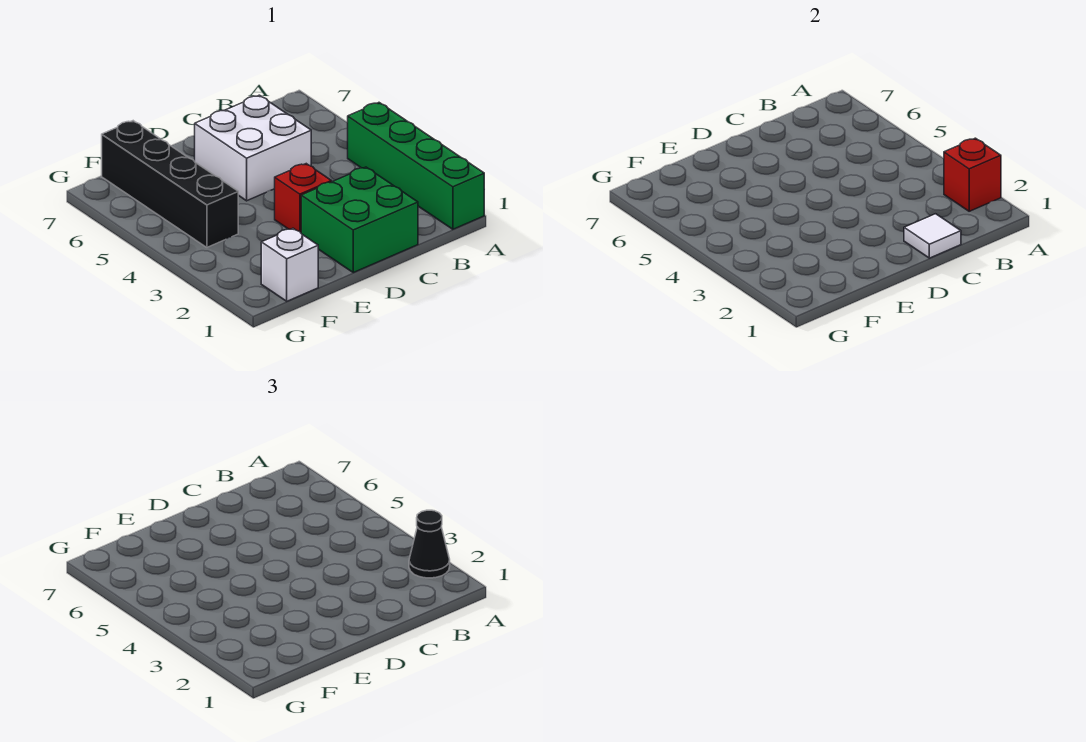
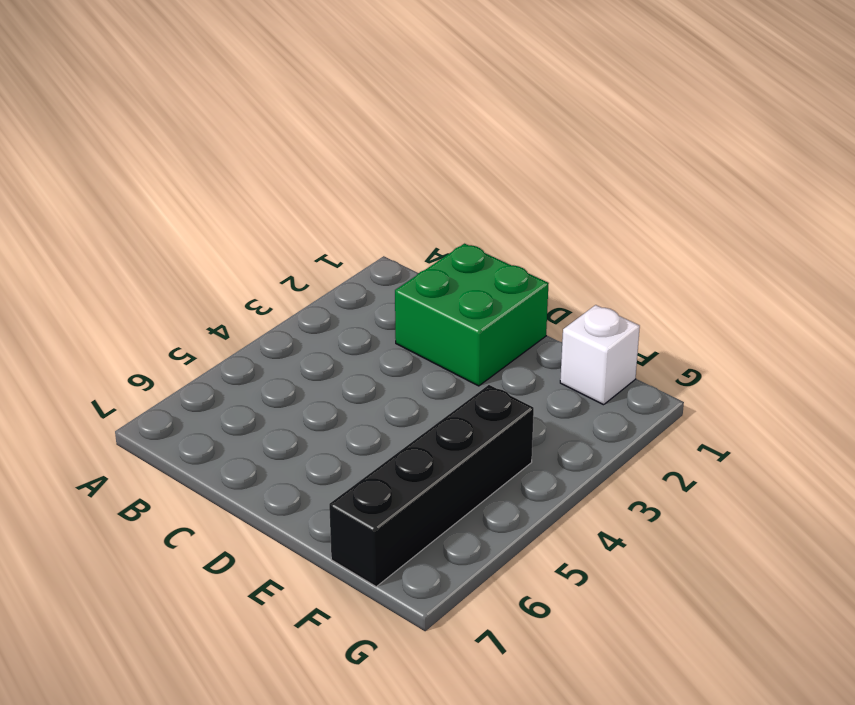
none -> green brick A1:A4 level 1
none -> white brick C5:D6 level 1

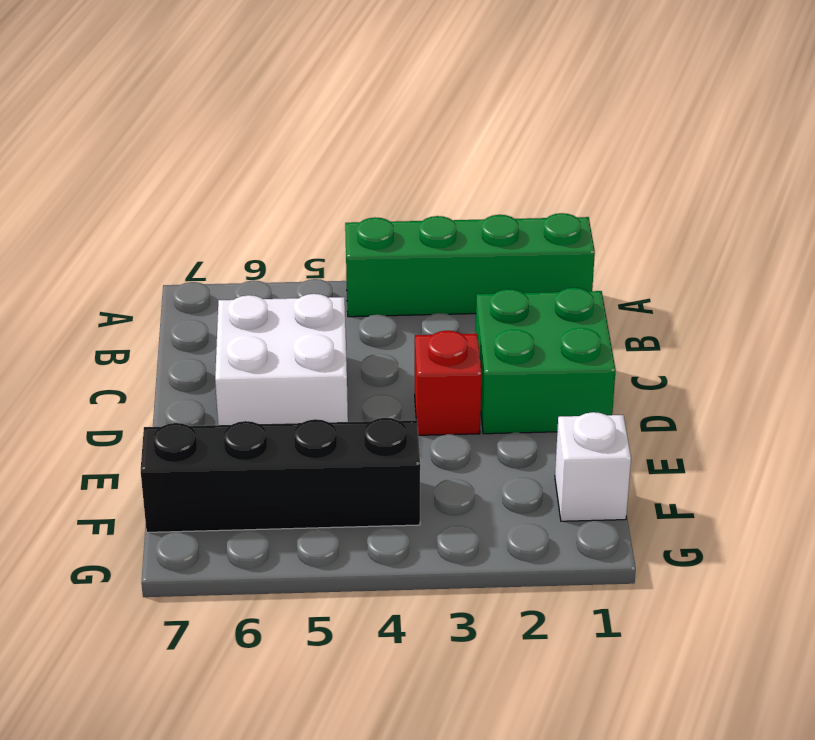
none -> red brick A2 level 2
none -> white tile C1 level 2

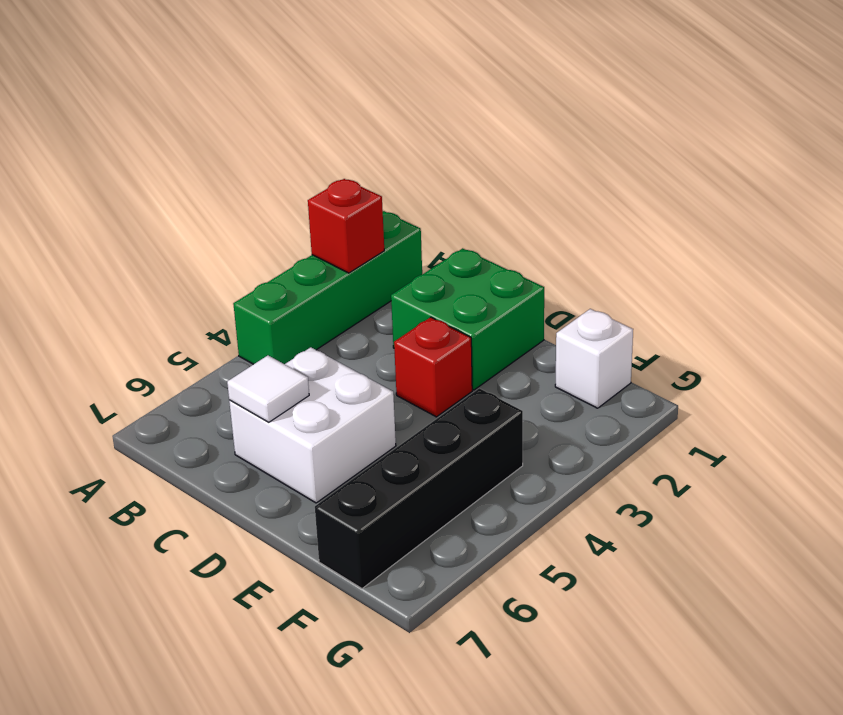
white tile C6 level 2 -> white tile C1 level 2
none -> black cone A2 level 3

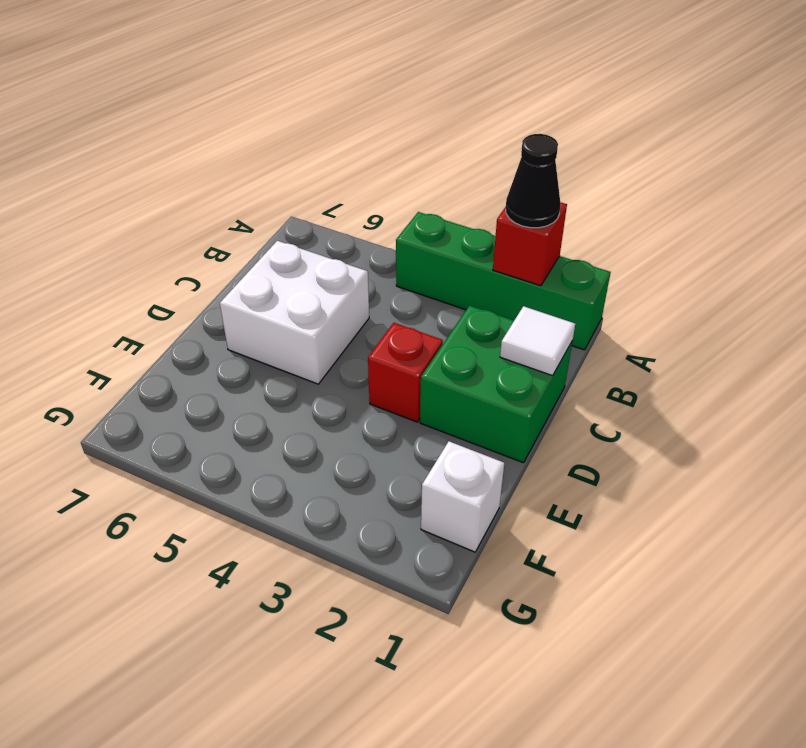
none -> black brick F4:F7 level 1

